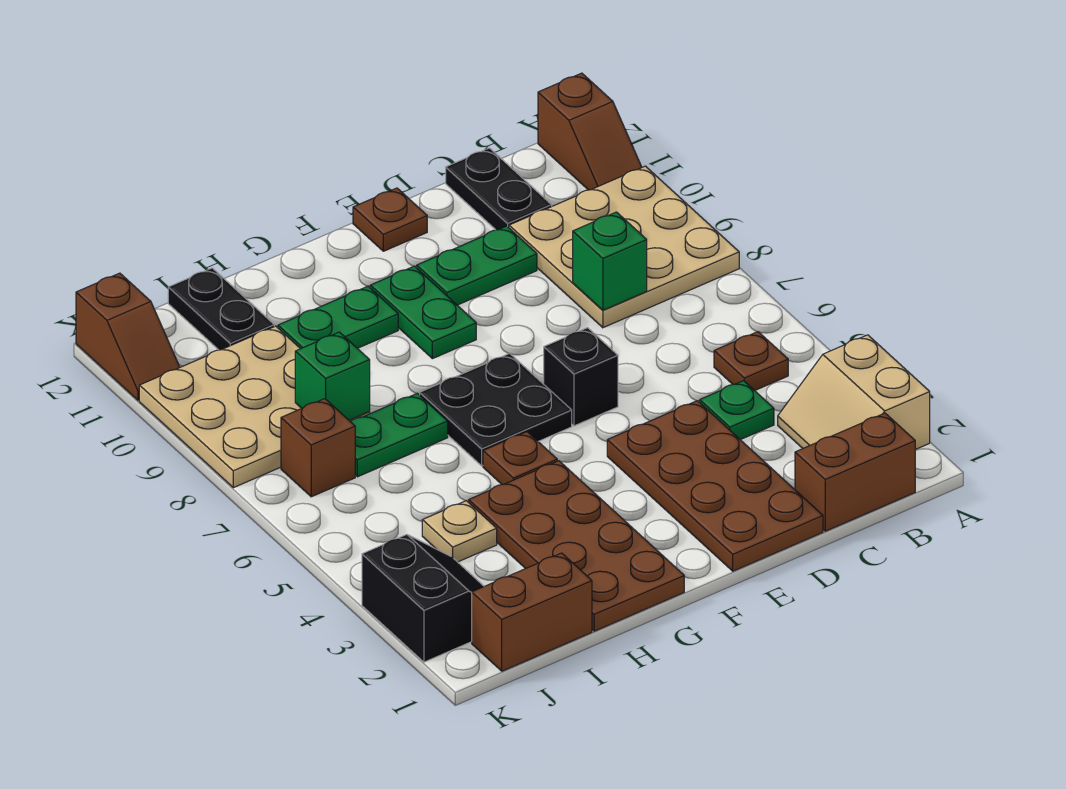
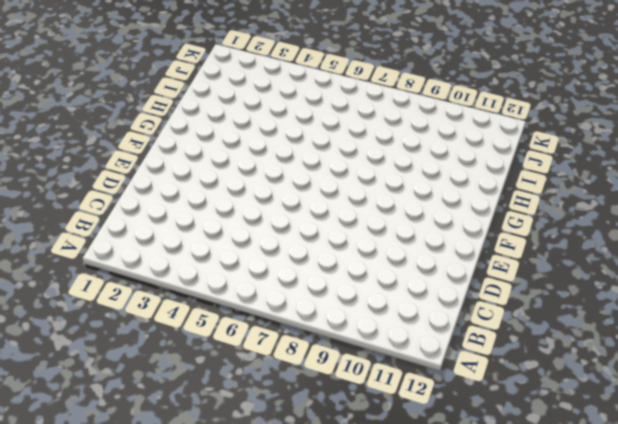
none -> tan slope A2:B3 level 1 top A
none -> tan plate A8:C10 level 1
none -> brown slope A11:A12 level 1 top 12

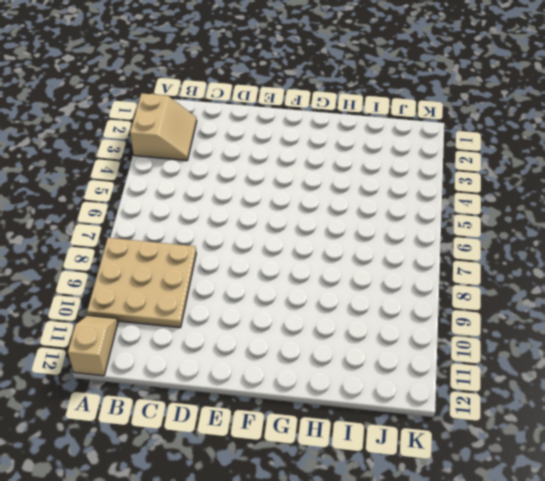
tan slope A11:A12 level 1 top 12 -> brown slope A11:A12 level 1 top 12
none -> brown brick B1:C1 level 1
none -> brown plate B5 level 1
none -> green plate C4 level 1

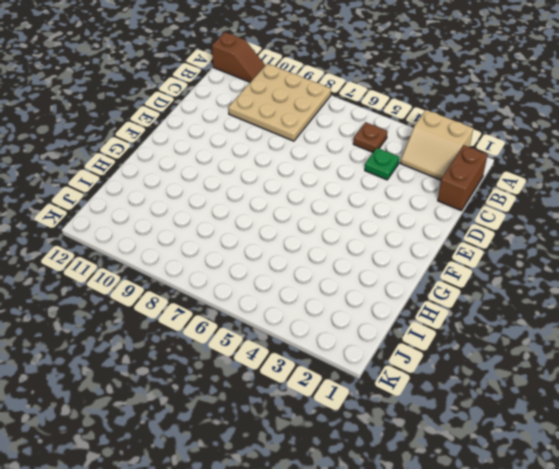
none -> black plate C11:C12 level 1
none -> brown plate D1:E4 level 1
none -> green plate D10:E10 level 1

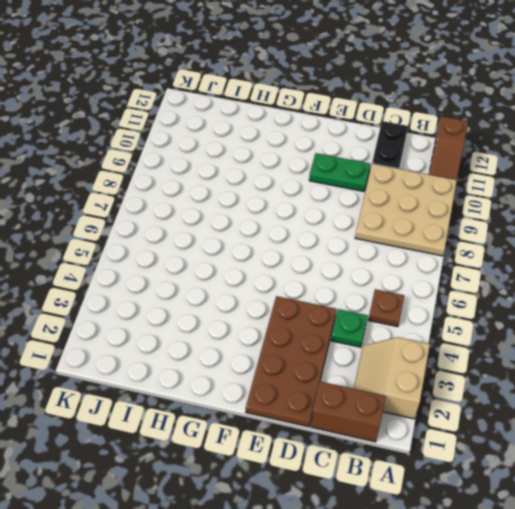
none -> black brick E6 level 1
none -> brown plate E12 level 1
none -> black plate F6:G7 level 1

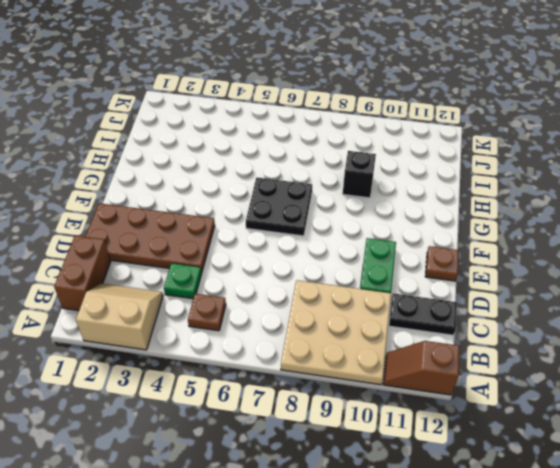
black brick H9 level 1 -> black brick E6 level 1
none -> green plate F9:F10 level 1
none -> brown plate G1:H4 level 1
none -> brown plate G5 level 1

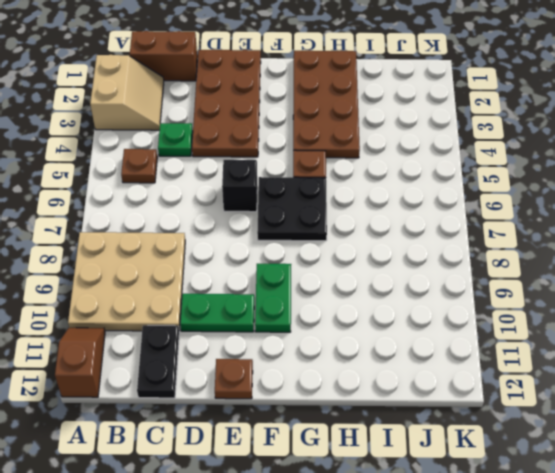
none -> green plate G10:H10 level 1
none -> green plate H7:I7 level 1
none -> brown brick I1:J1 level 1

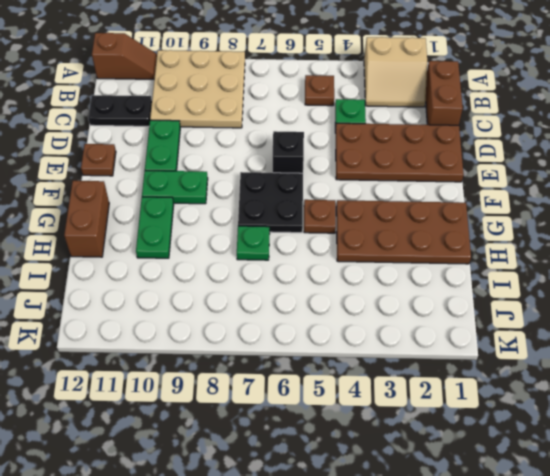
brown brick G12:H12 level 1 -> brown brick I1:J1 level 1
green plate H7 level 1 -> green plate H7:I7 level 1
none -> tan plate I4 level 1
none -> tan plate I8:K10 level 1
none -> black plate I11:I12 level 1

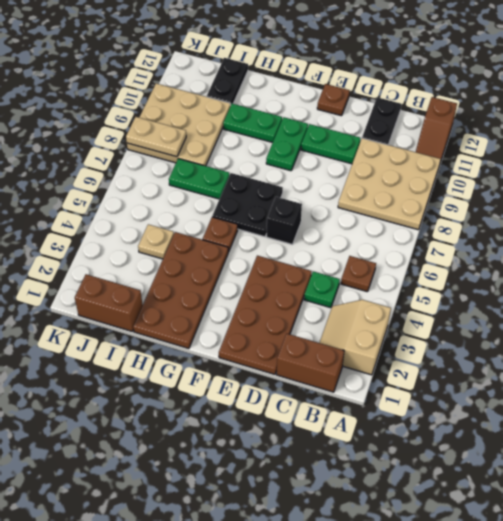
tan plate J8:K8 level 2 -> none
none -> black slope J2:K3 level 1 top K
none -> brown brick J7 level 1
none -> brown slope K11:K12 level 1 top 12

